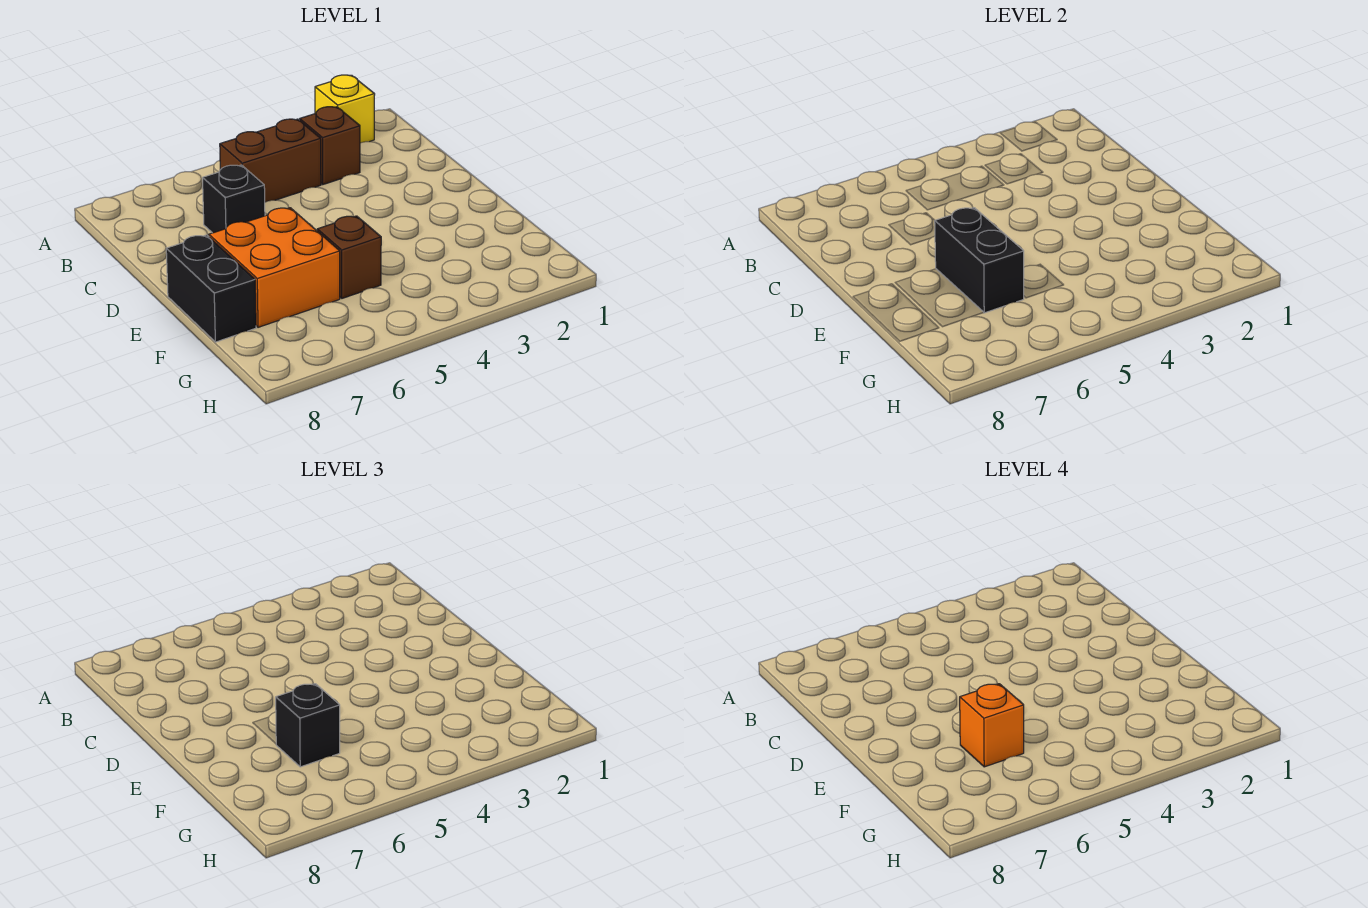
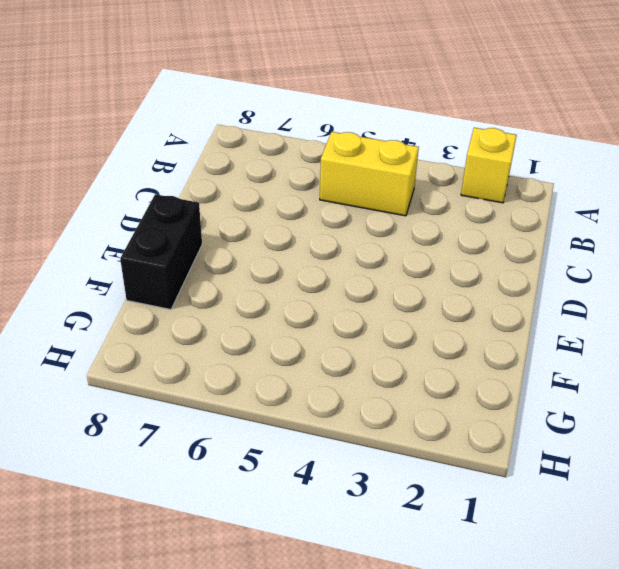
yellow brick B4:B5 level 1 -> brown brick B4:B5 level 1
none -> brown brick B3 level 1
none -> black brick C6 level 1

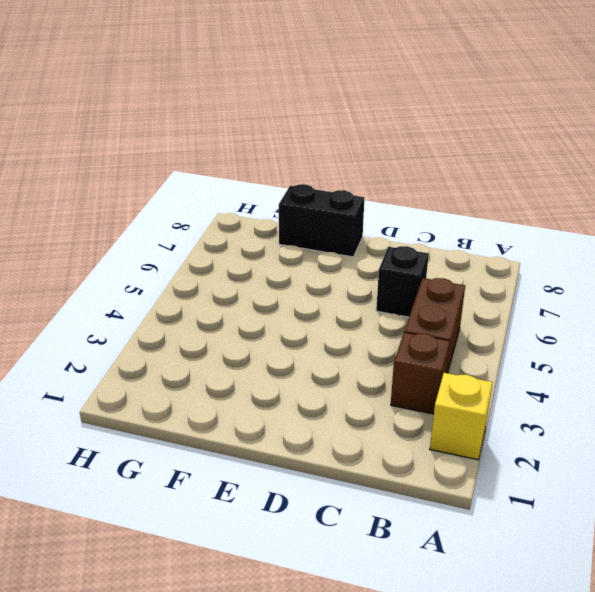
none -> orange brick E6:F7 level 1
none -> brown brick F5 level 1

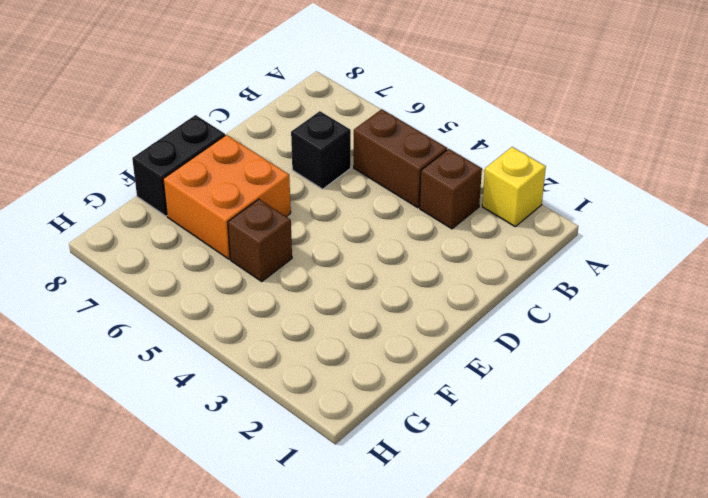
none -> black brick E6:F6 level 2
none -> black brick F6 level 3

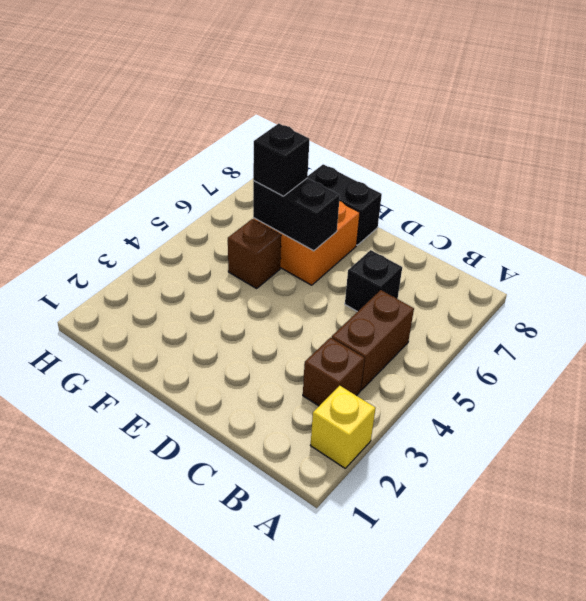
none -> orange brick F6 level 4

